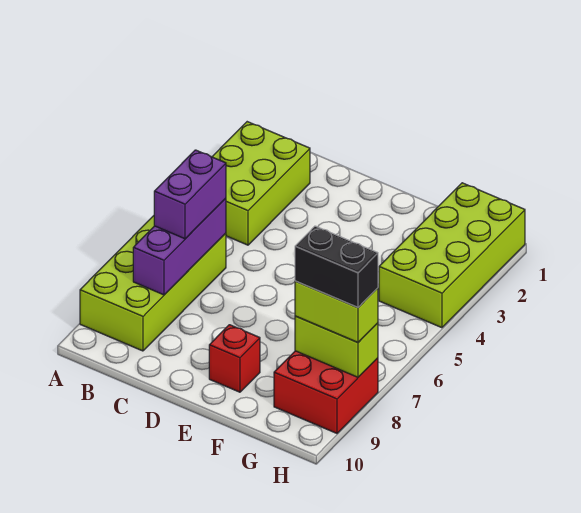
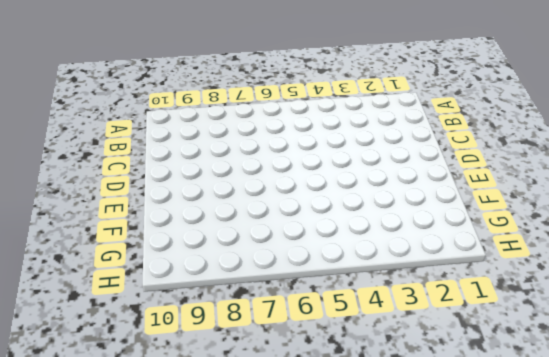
none -> lime brick A2:B4 level 1
none -> lime brick A6:B9 level 1

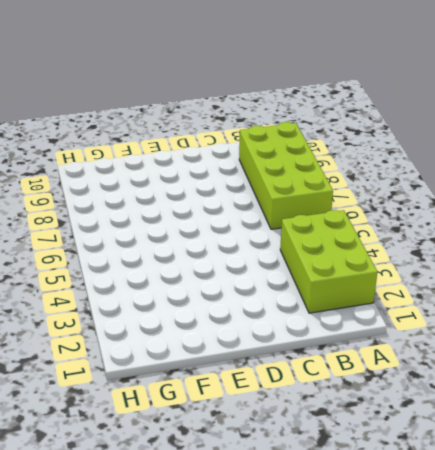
none -> red brick E9 level 1
none -> lime brick G1:H4 level 1

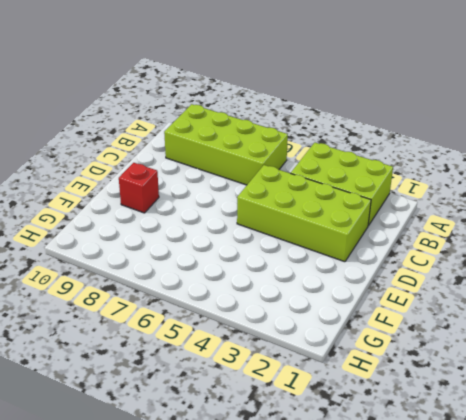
lime brick C2:D5 level 1 -> lime brick G1:H4 level 1
none -> red brick G8:H9 level 1
none -> purple brick B6:B8 level 2

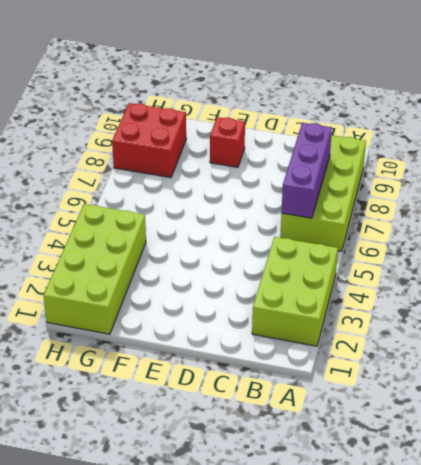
none -> lime brick G8:H8 level 2
none -> purple brick B6:B7 level 3

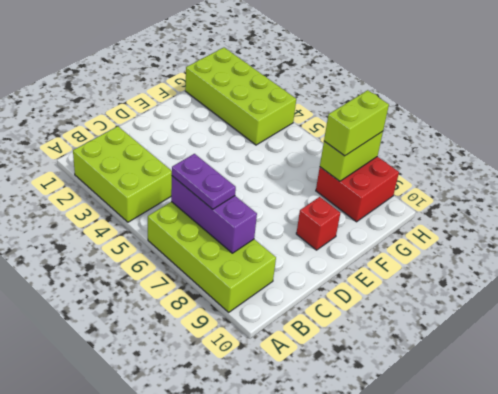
purple plate B6:B7 level 3 -> purple brick B6:B7 level 3
none -> black brick G8:H8 level 4

